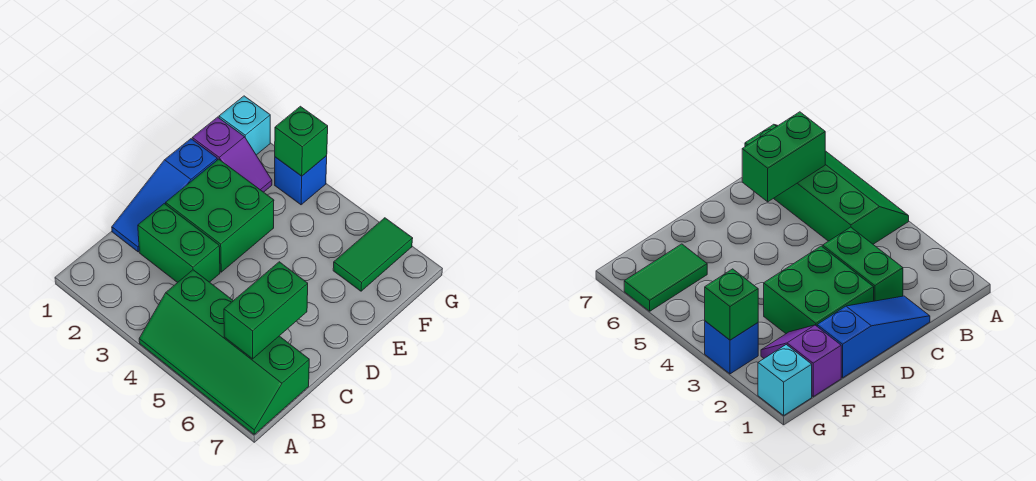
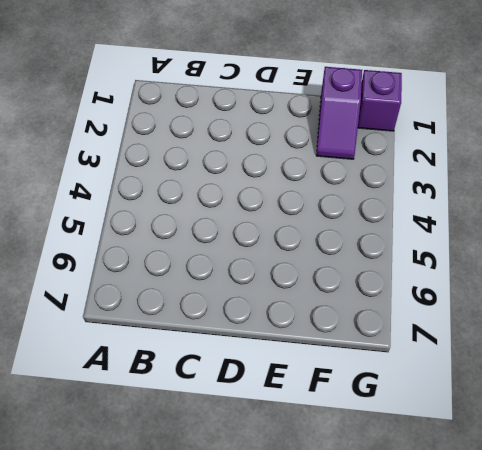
purple brick G1 level 1 -> cyan brick G1 level 1
none -> green slope A4:B7 level 1 top B
none -> blue slope C1:E1 level 1 top E

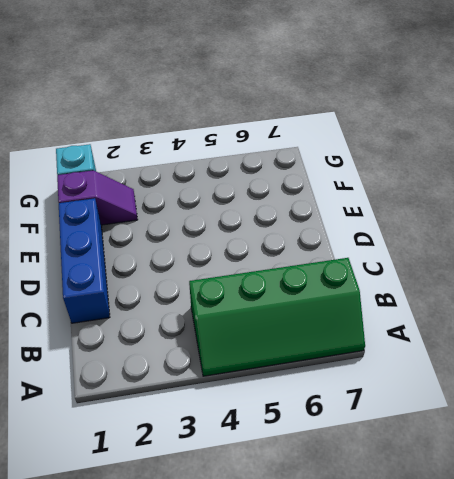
blue brick C1:E1 level 1 -> blue slope C1:E1 level 1 top E
none -> green brick C2:C3 level 1
none -> green brick D2:E3 level 1

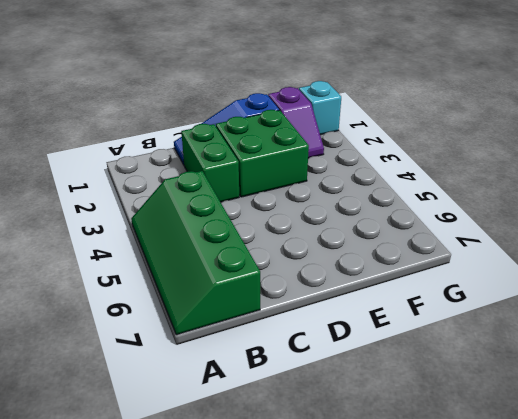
none -> green tile F6:G6 level 1
none -> blue brick G3 level 1

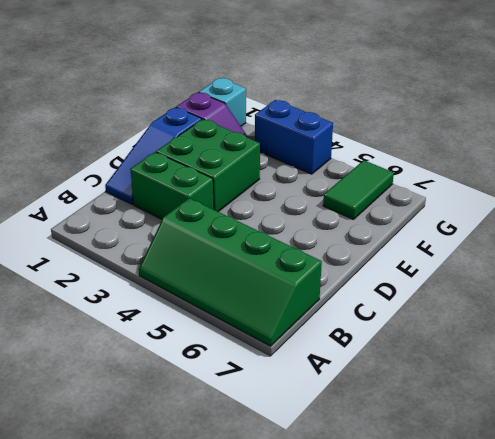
blue brick G3:G4 level 1 -> blue brick G3 level 1
none -> green brick B6:C6 level 2
none -> green brick G3 level 2

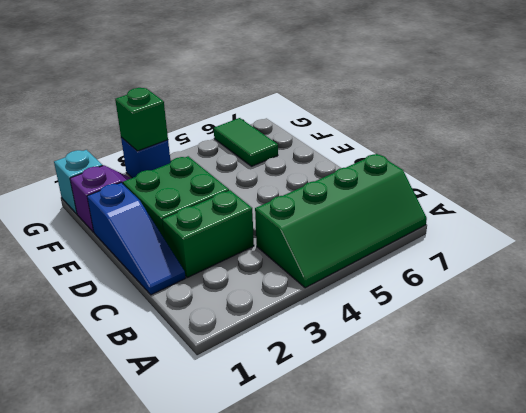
none -> green brick B6:C6 level 2

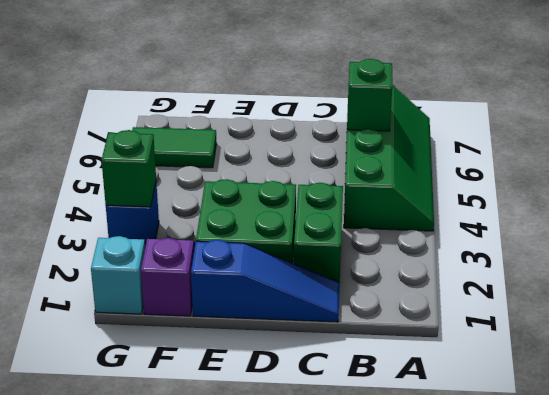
green brick B6 level 2 -> green brick B6:C6 level 2

